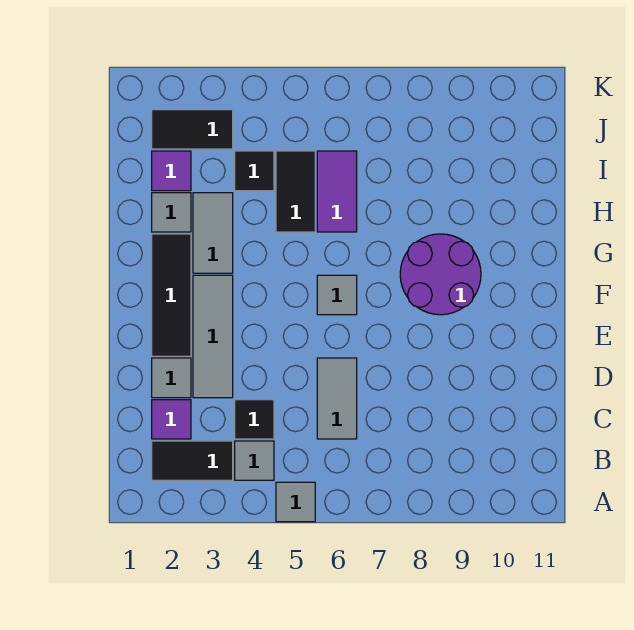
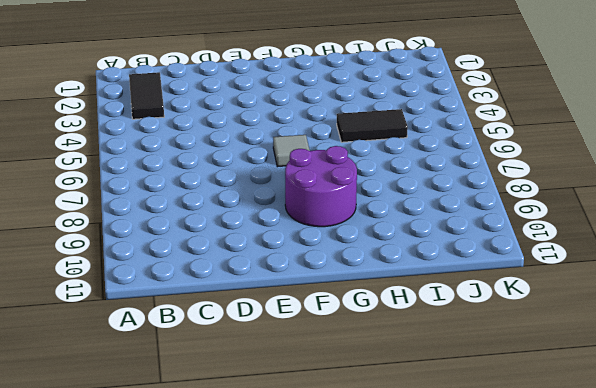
none -> grey tile A5 level 1
none -> grey tile B4 level 1
none -> purple tile C2 level 1

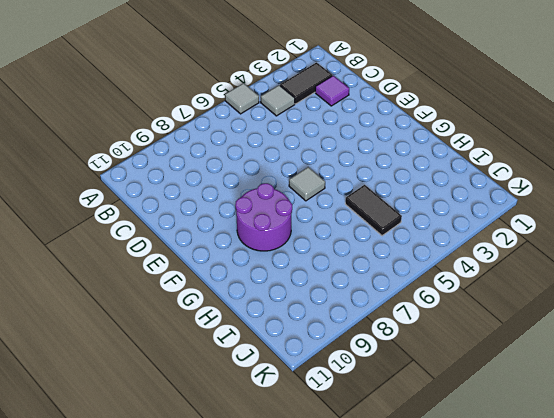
none -> black tile C4 level 1
none -> grey tile C6:D6 level 1
none -> grey tile D2 level 1

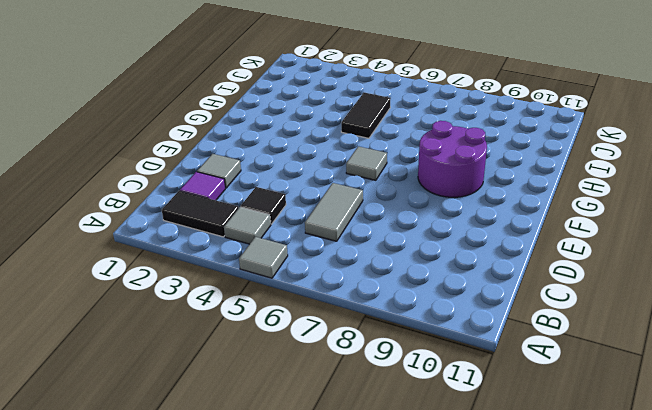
none -> grey tile D3:F3 level 1
none -> black tile E2:G2 level 1
none -> grey tile G3:H3 level 1

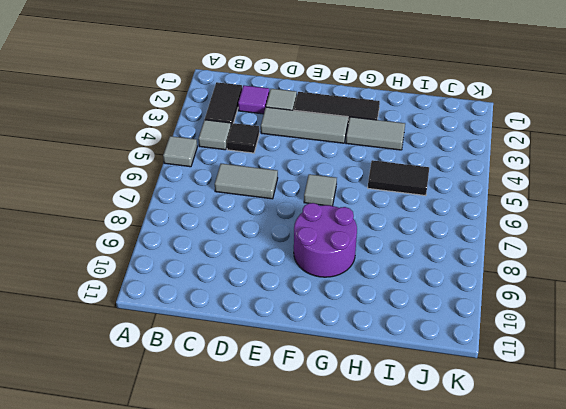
none -> grey tile H2 level 1
none -> purple tile H6:I6 level 1
none -> purple tile I2 level 1

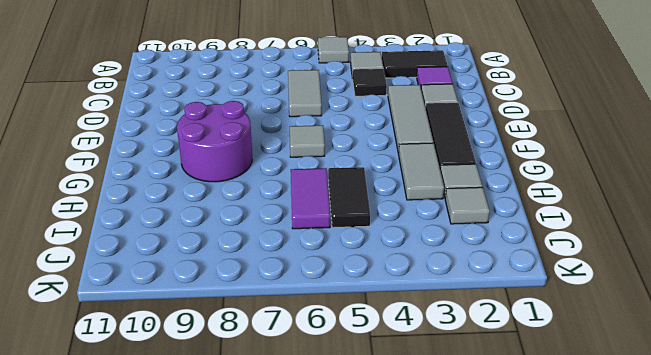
grey tile I2 level 1 -> purple tile I2 level 1
none -> black tile I4 level 1
none -> black tile J2:J3 level 1

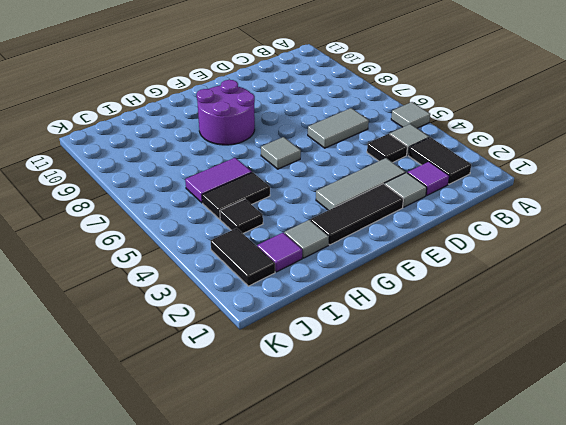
none -> grey tile G3:H3 level 1

